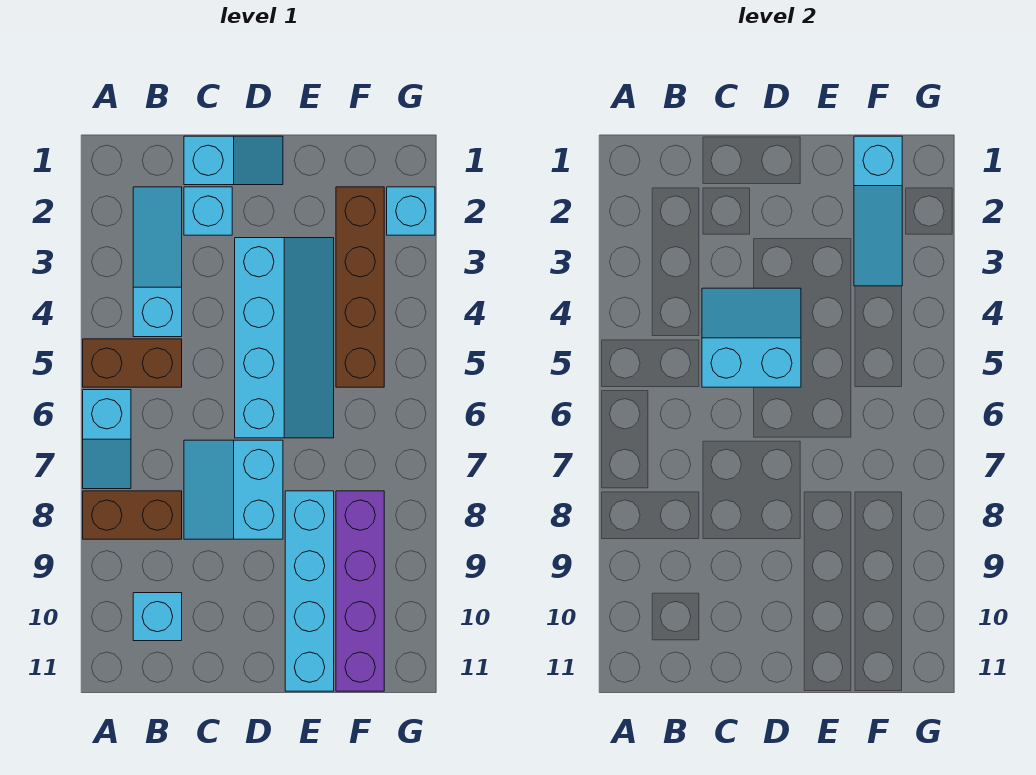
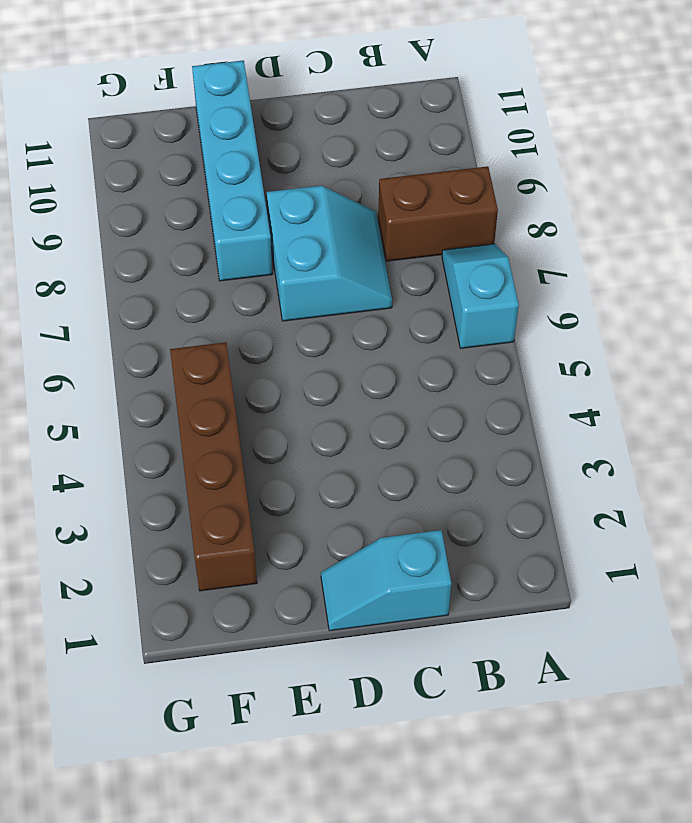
none -> brown brick A5:B5 level 1
none -> cyan slope B2:B4 level 1 top 4
none -> cyan brick B10 level 1

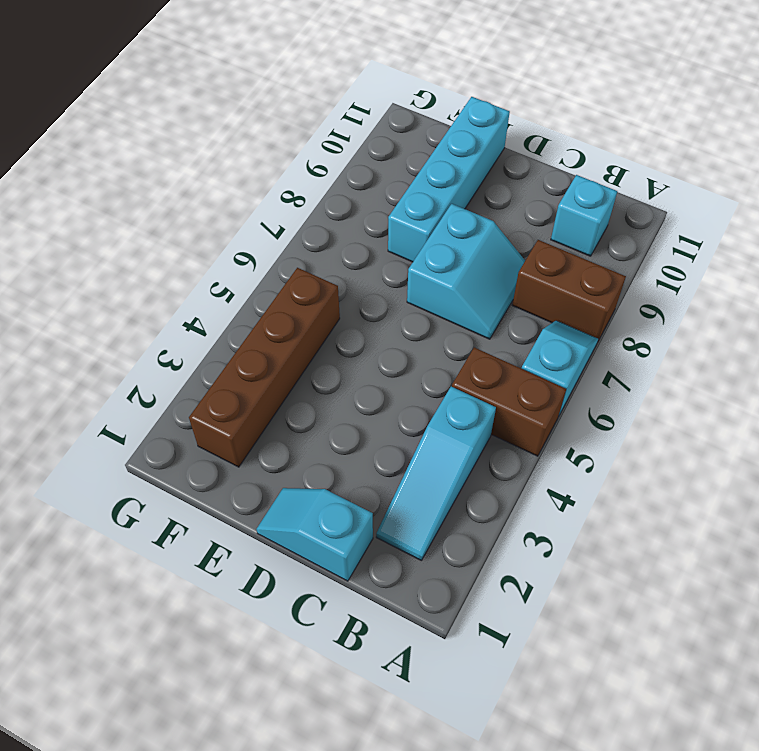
none -> cyan brick C2 level 1
none -> cyan slope D3:E6 level 1 top D
none -> purple brick F8:F11 level 1

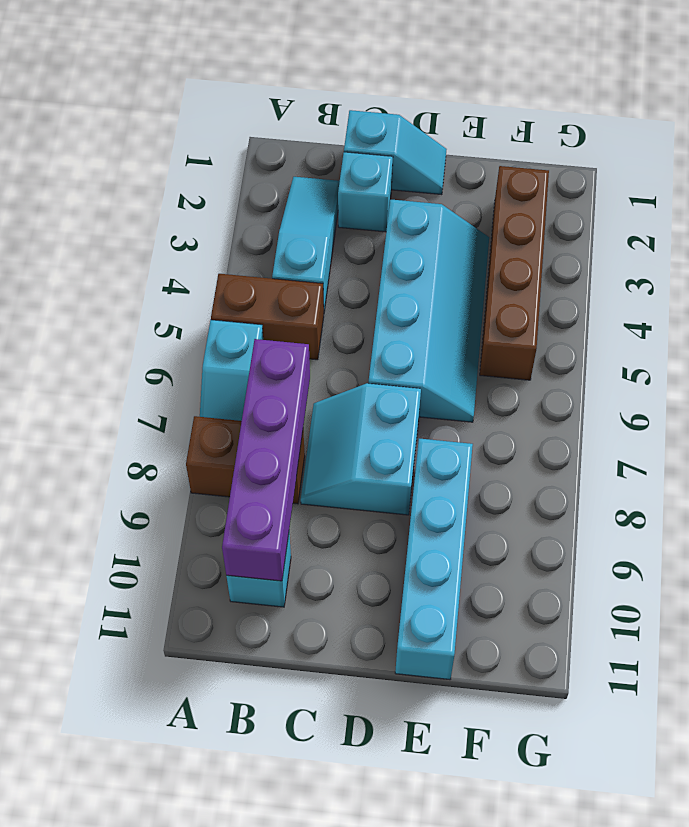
purple brick B7:B10 level 2 -> purple brick F8:F11 level 1
none -> cyan brick G2 level 1
none -> cyan slope C4:D5 level 2 top 5
none -> cyan slope F1:F3 level 2 top 1

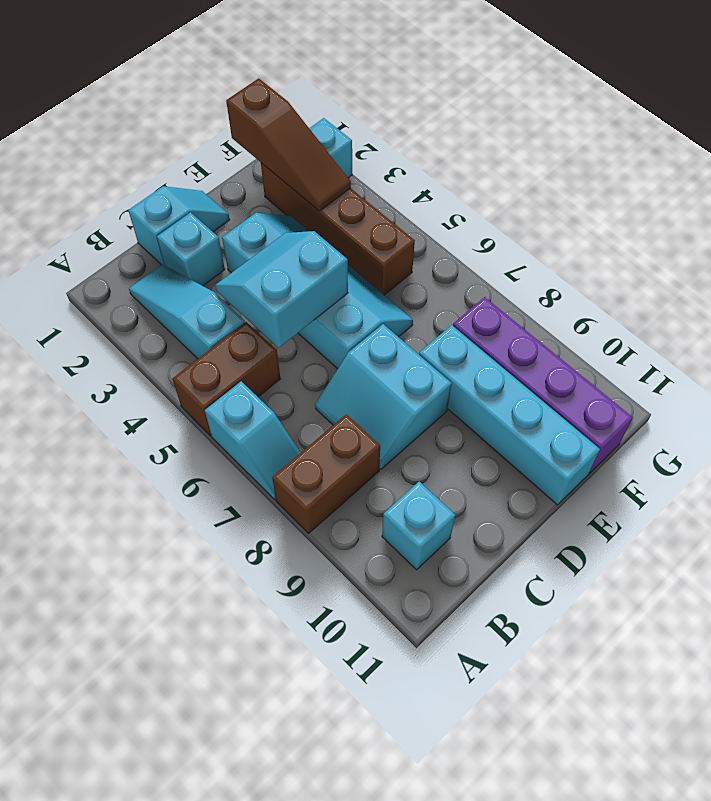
brown slope F1:F3 level 2 top 1 -> cyan slope F1:F3 level 2 top 1

